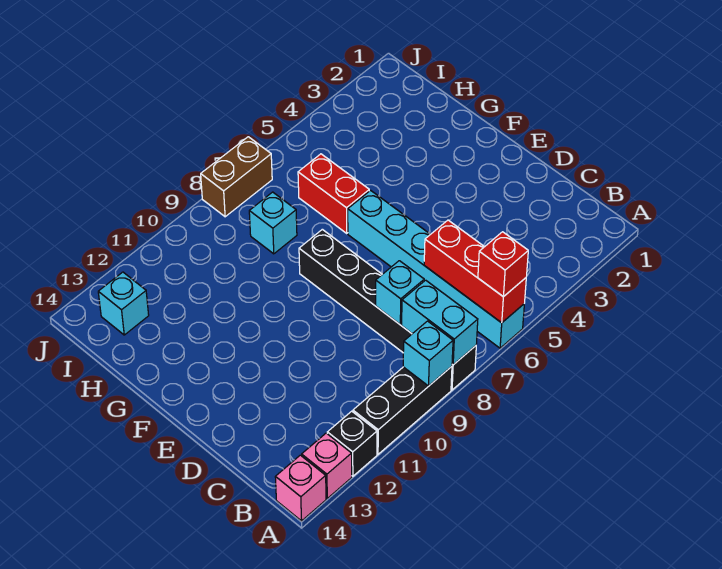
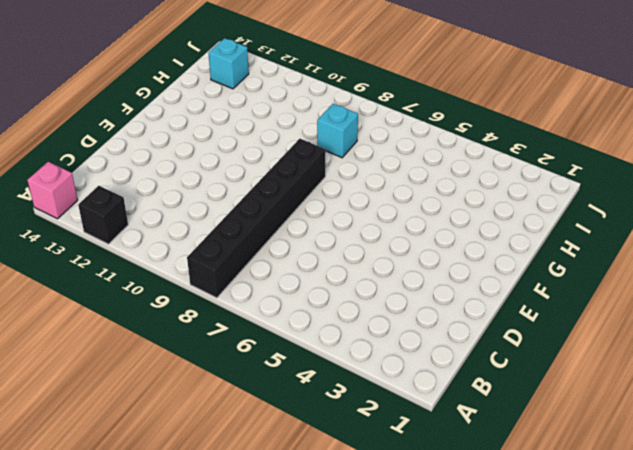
none -> cyan brick A6:F6 level 1
none -> black brick A9:A11 level 1
none -> pink brick A13 level 1

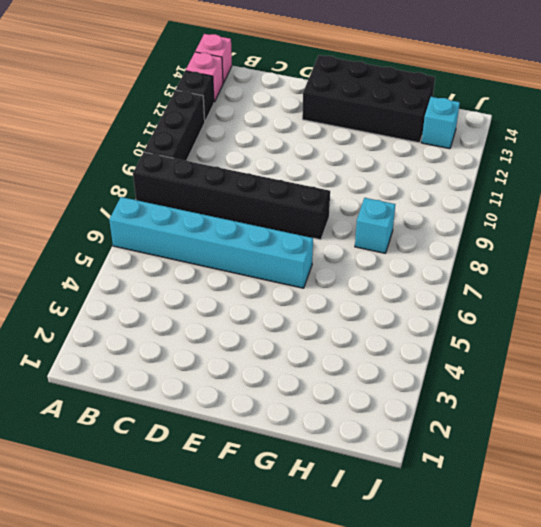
black brick E13:H14 level 1 -> none
none -> red brick G6:H6 level 1
none -> brown brick J7:J8 level 1
none -> red brick A6:C6 level 2

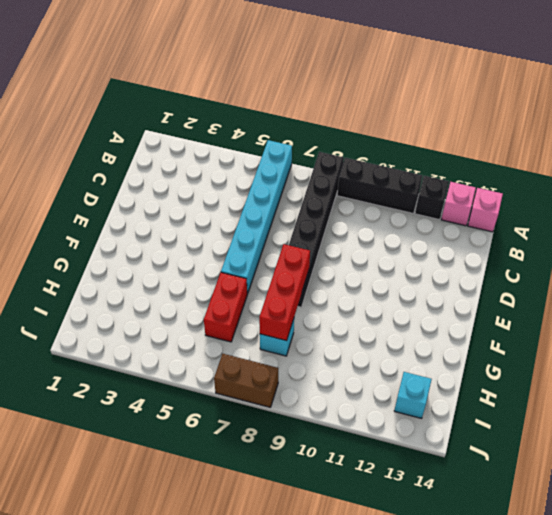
red brick F8:H8 level 2 -> red brick A6:C6 level 2
none -> cyan brick A8:B8 level 2
none -> cyan brick A9 level 2
none -> cyan brick C8 level 2

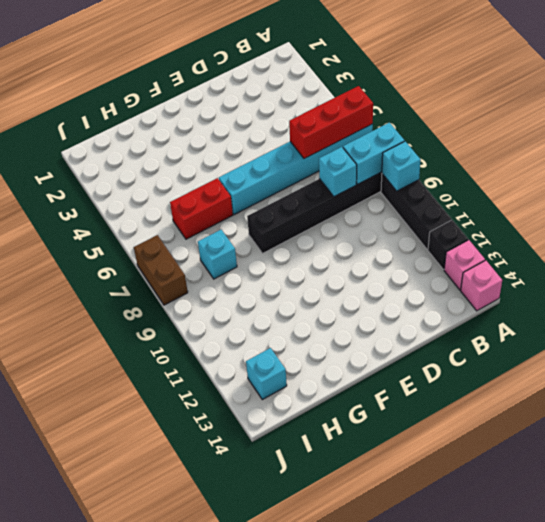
none -> red brick A6 level 3

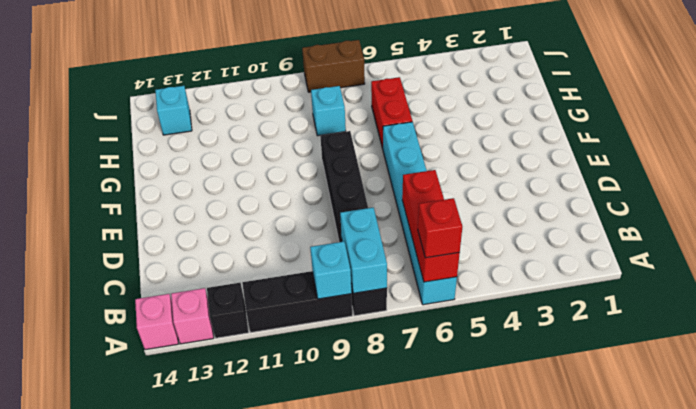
none -> cyan brick C8 level 2

